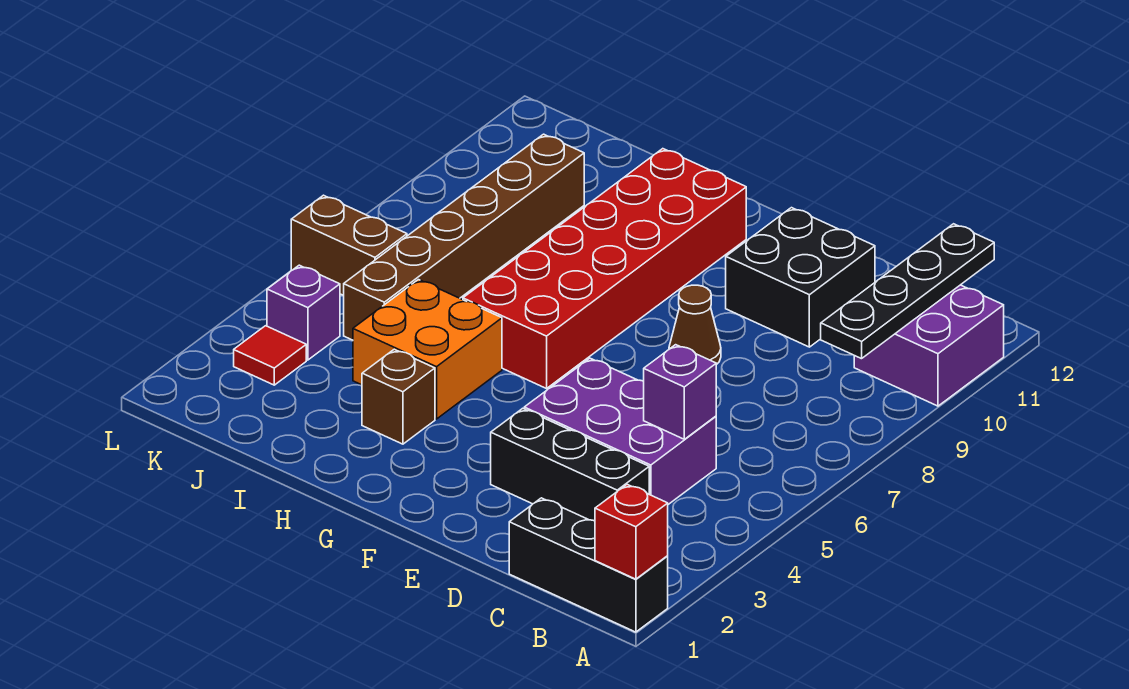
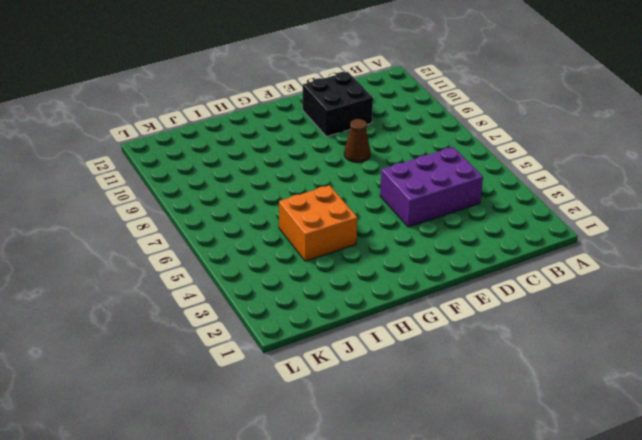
none -> black brick A1:C1 level 1
none -> purple brick A10:B11 level 1
none -> black brick C3:E3 level 1

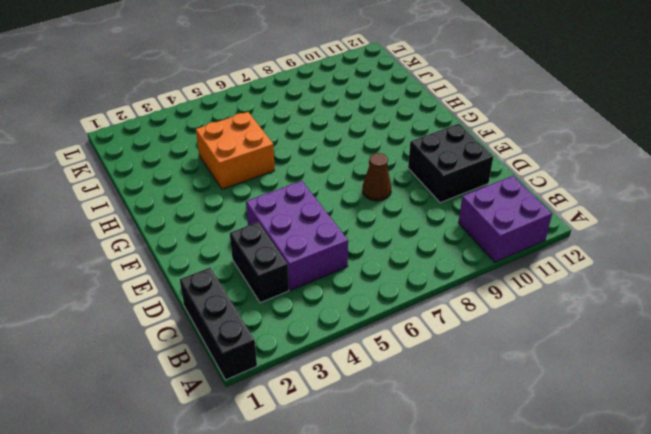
black brick C3:D3 level 1 -> black brick C3:E3 level 1
none -> red brick G6:H11 level 1
none -> brown brick H3 level 1
none -> brown brick J5:J10 level 1

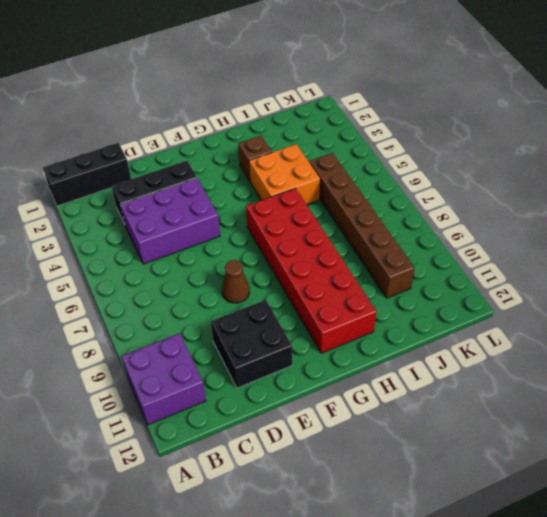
none -> red tile K3 level 1
none -> purple brick K4 level 1
none -> brown brick K6:L6 level 1

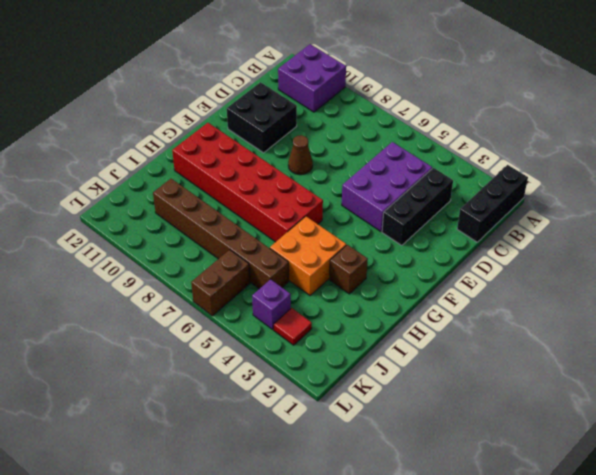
none -> red brick A1 level 2
none -> black plate B9:B12 level 2
none -> purple brick C5 level 2

